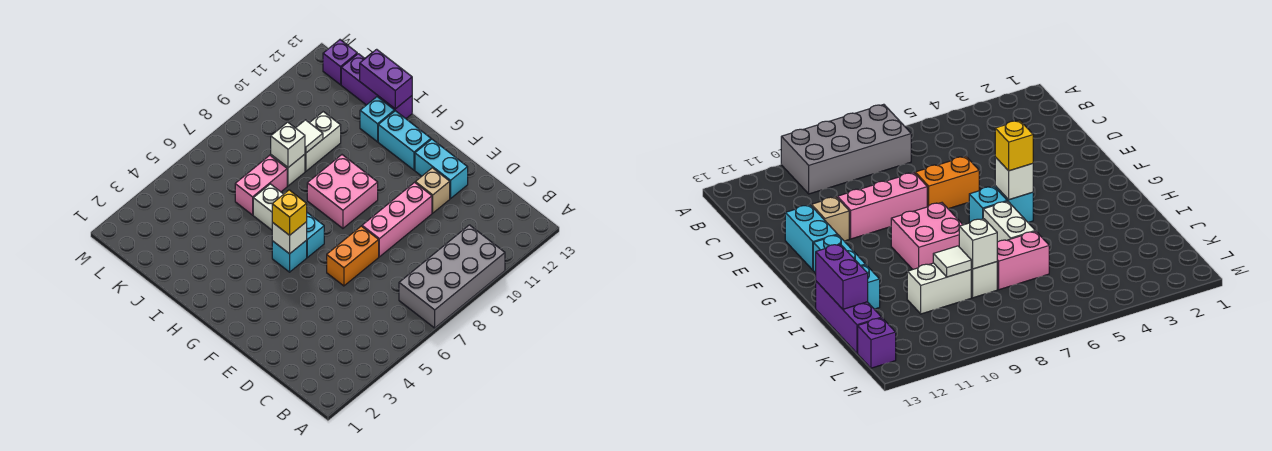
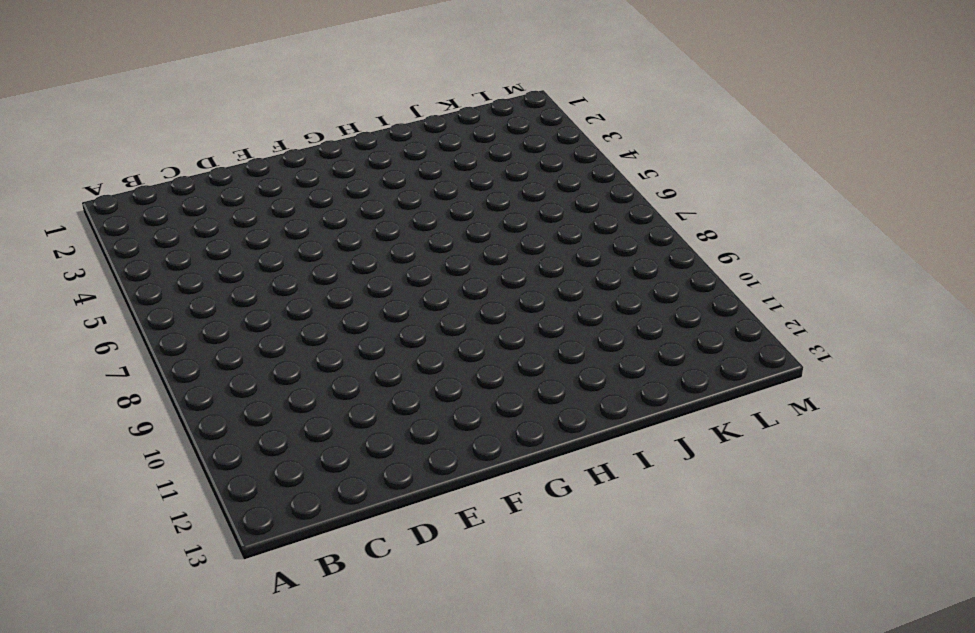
none -> grey brick A7:B10 level 1
none -> orange brick E6:E7 level 1
none -> pink brick E8:E10 level 1

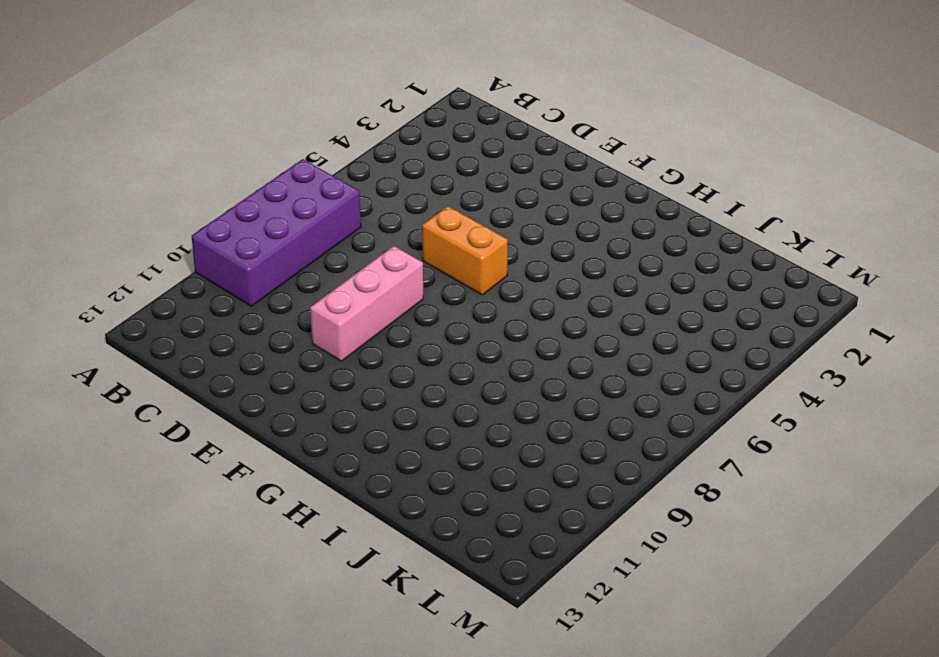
purple brick A7:B10 level 1 -> grey brick A7:B10 level 1
orange brick E6:F6 level 1 -> orange brick E6:E7 level 1
none -> tan brick E11 level 1
none -> cyan brick E12:F12 level 1
none -> cyan brick G5 level 1

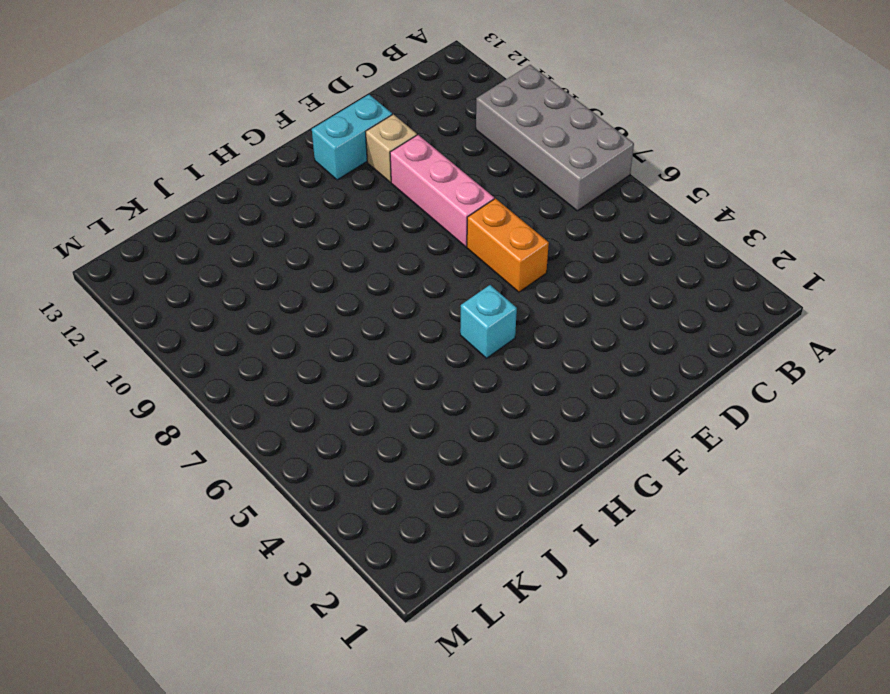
none -> cyan brick G6 level 1
none -> pink brick G8:H9 level 1
none -> cyan brick G12:H12 level 1

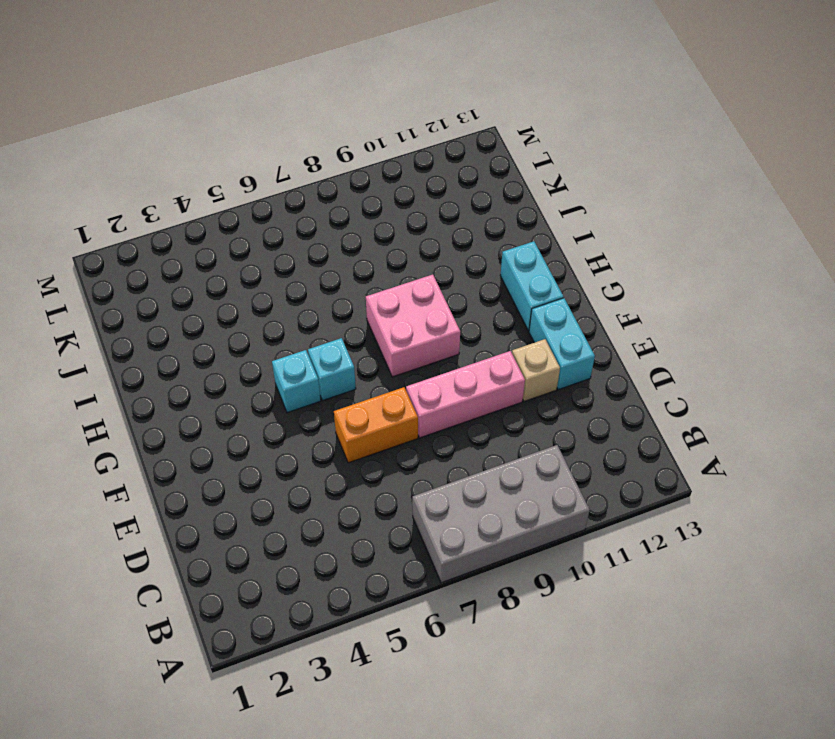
none -> white brick H6:I6 level 1
none -> cyan brick I12 level 1
none -> purple brick I13:K13 level 1

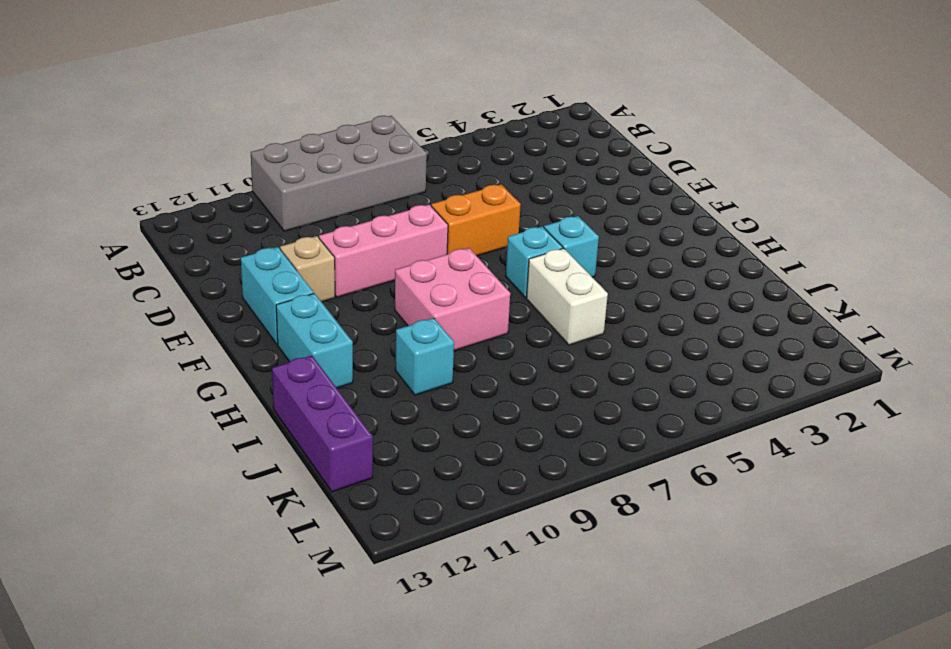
cyan brick I10 level 1 -> cyan brick I12 level 1
none -> pink brick J6:J7 level 1
none -> white brick J8 level 1
none -> white brick J9:J10 level 1

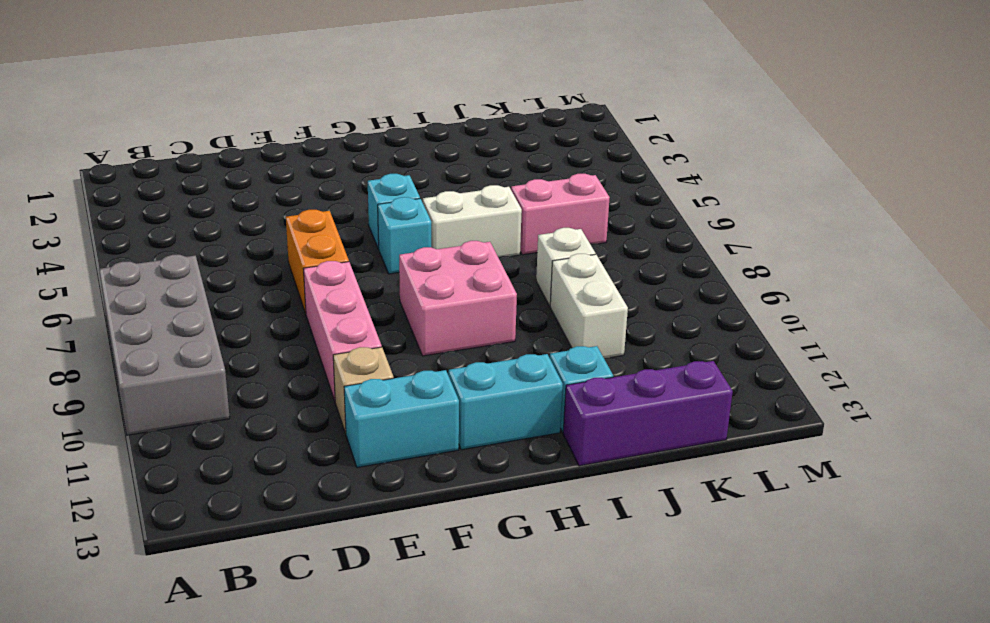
pink brick J6:K6 level 1 -> pink brick J6:J7 level 1
none -> purple brick L13 level 1
none -> white brick G5 level 2
none -> purple brick I13:J13 level 2

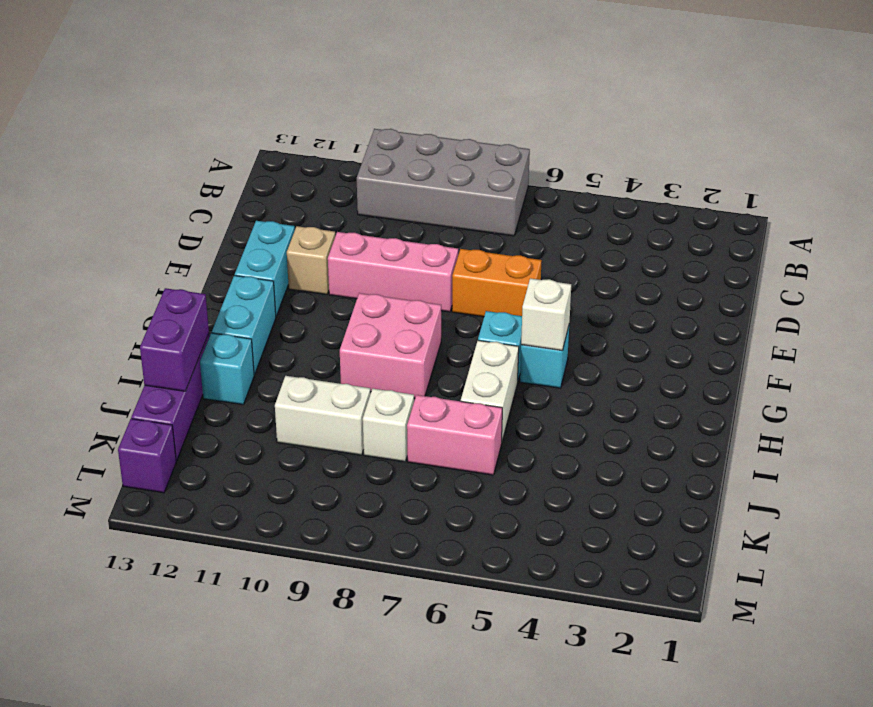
none -> white brick J8 level 2
none -> white tile J9 level 2
none -> yellow brick G5 level 3

